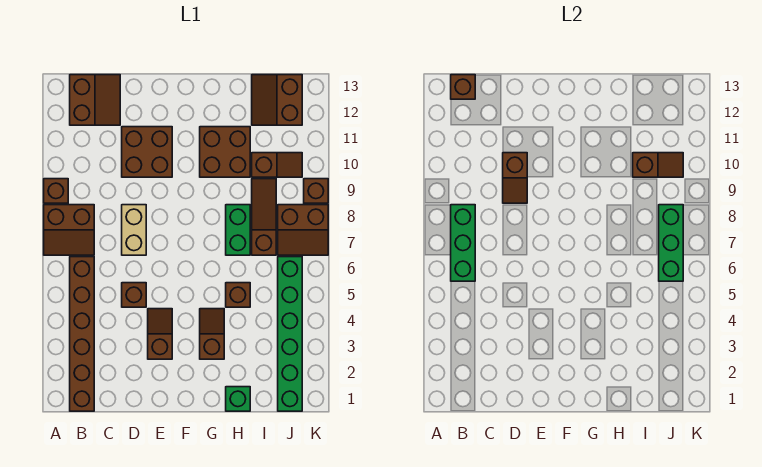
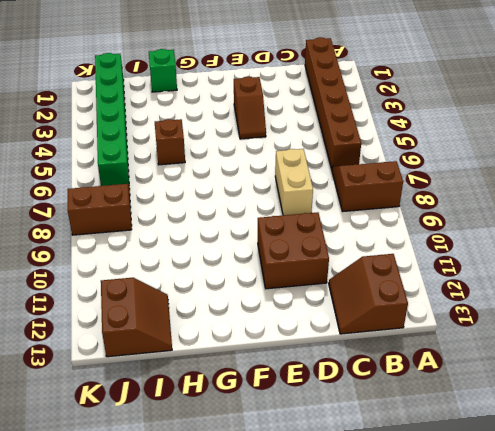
none -> brown brick A9 level 1
none -> brown brick D5 level 1
none -> brown slope G3:G4 level 1 top 3

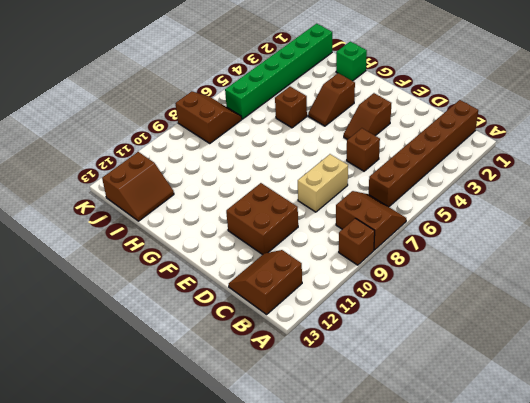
none -> brown brick G10:H11 level 1
none -> green brick H7:H8 level 1
none -> brown slope I7:I9 level 1 top 7

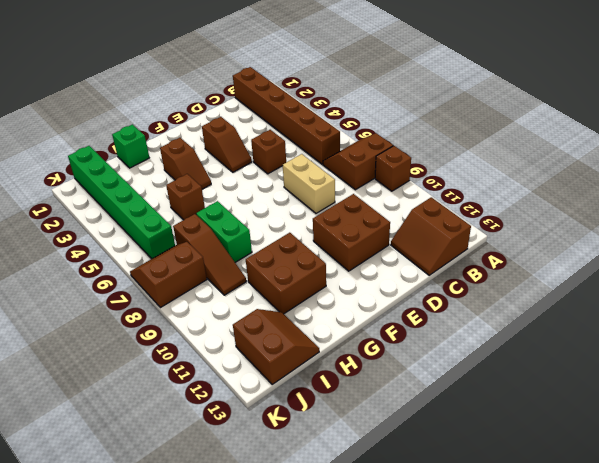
none -> brown slope I10:J10 level 1 top I
none -> brown brick K9 level 1
none -> green brick B6:B8 level 2

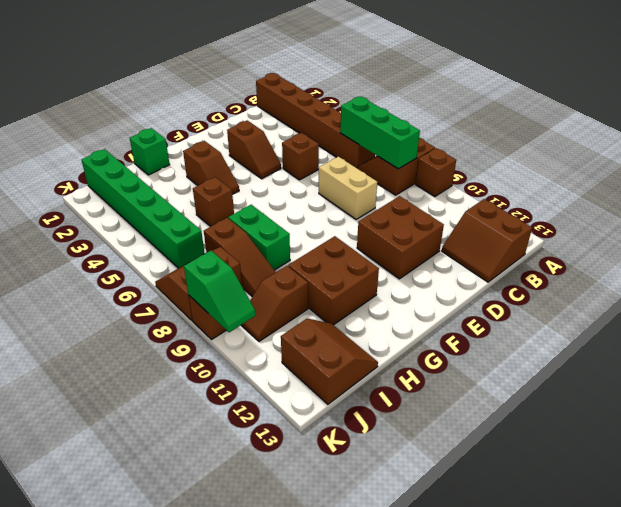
green slope K9:K10 level 2 top 9 -> none
none -> brown brick B13 level 2
none -> brown slope D9:D10 level 2 top 10
none -> brown slope I10:J10 level 2 top I

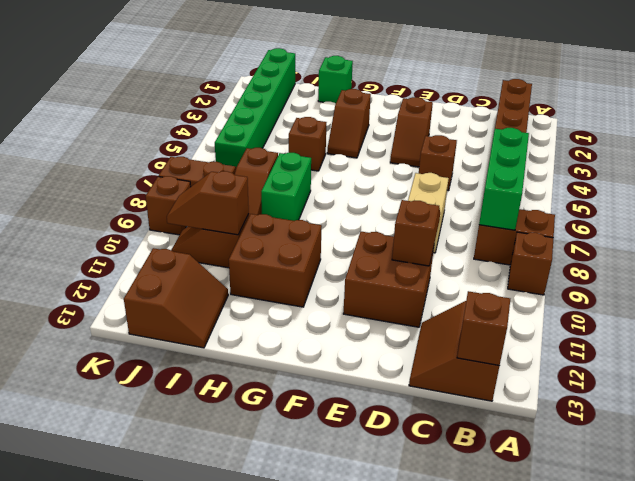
none -> green brick J6:J8 level 2

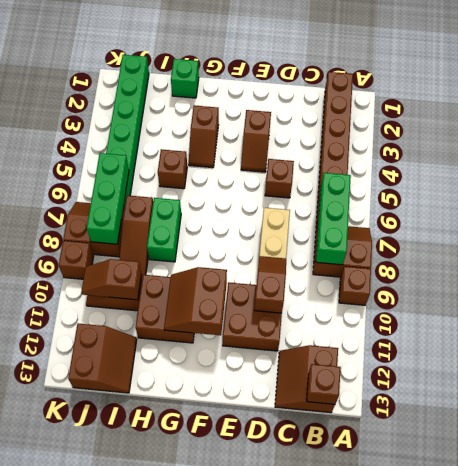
brown slope F10:G11 level 2 top F -> none

